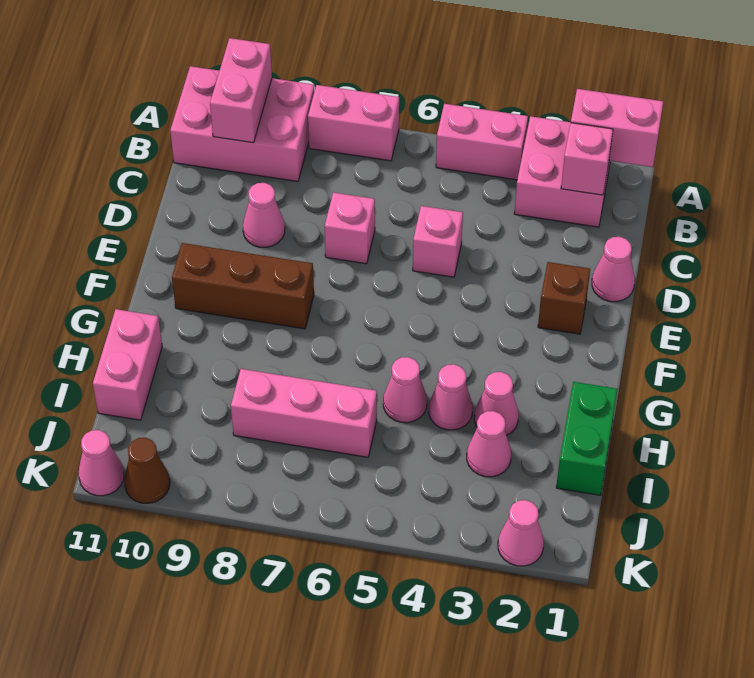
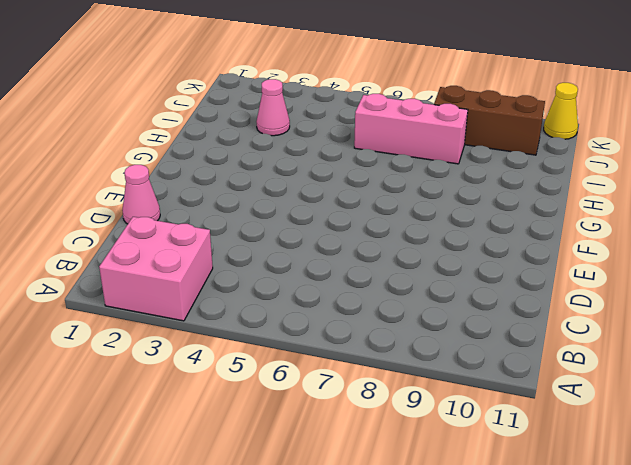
brown brick J8:J10 level 1 -> brown brick F8:F10 level 1
yellow cone K11 level 1 -> pink cone K11 level 1
none -> pink brick A4:A5 level 1
none -> pink brick A7:A8 level 1
none -> pink brick A9:B11 level 1

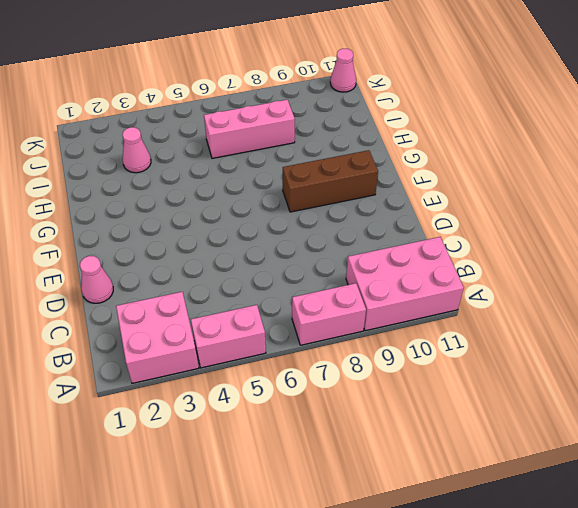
none -> pink brick D5 level 1
none -> pink brick D7 level 1
none -> pink cone D9 level 1

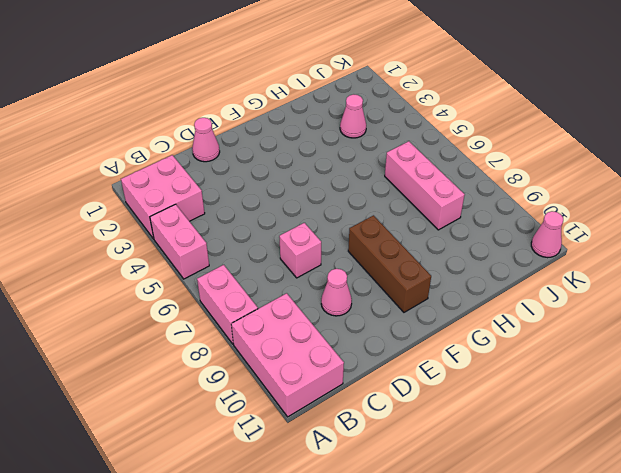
none -> pink brick D5 level 1
none -> brown brick E2 level 1
none -> green brick H1:I1 level 1

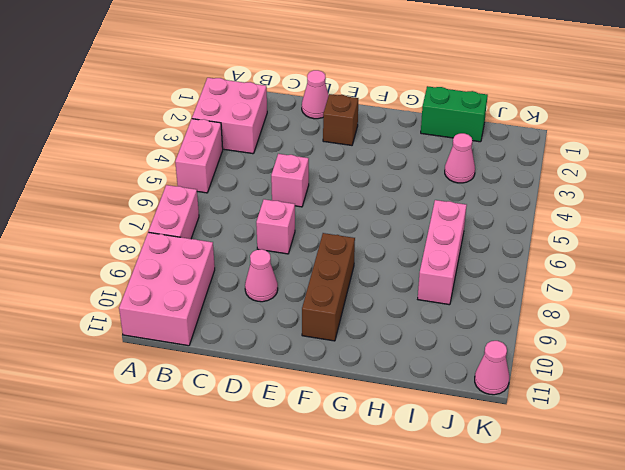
none -> pink cone H3 level 1
none -> pink cone H4 level 1
none -> pink cone H5 level 1

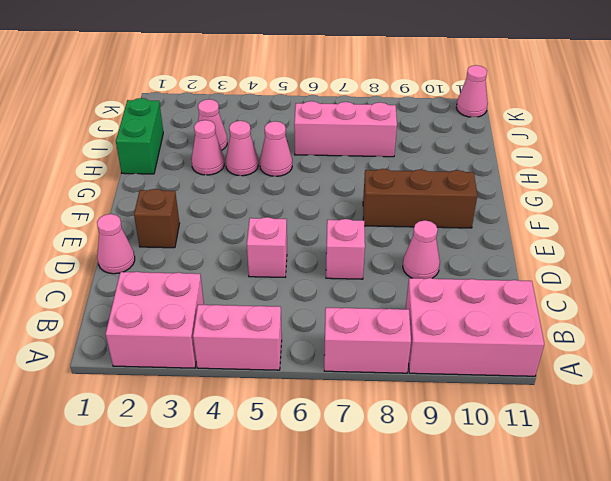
none -> pink brick H11:I11 level 1
none -> pink cone K2 level 1
none -> brown cone K10 level 1

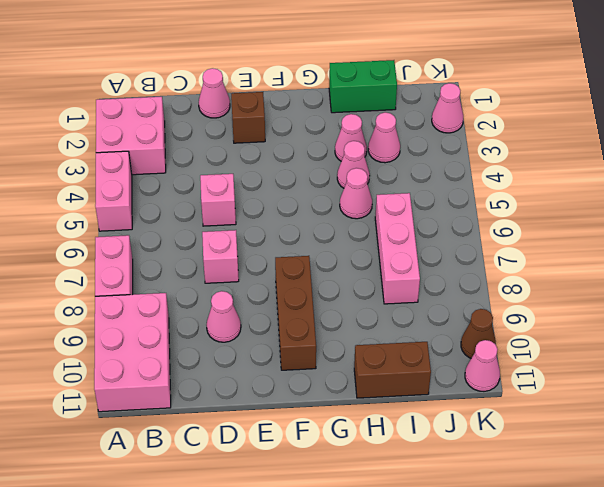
brown brick H11:I11 level 1 -> pink brick H11:I11 level 1
none -> pink brick A1:A2 level 2
none -> pink brick A10:B10 level 2
none -> pink brick B2 level 2

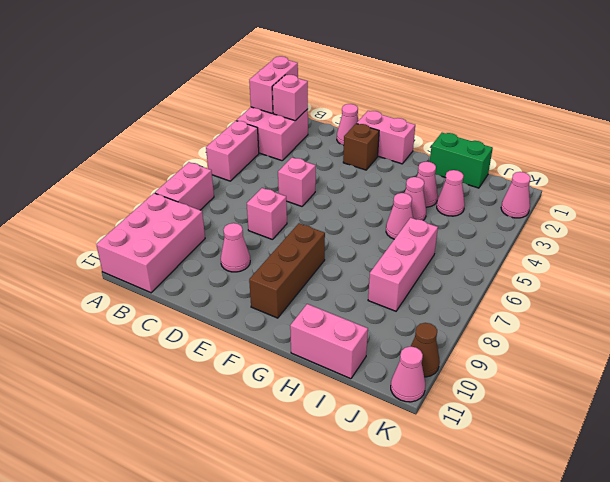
pink brick E1:F1 level 1 -> pink brick A10:B10 level 2

